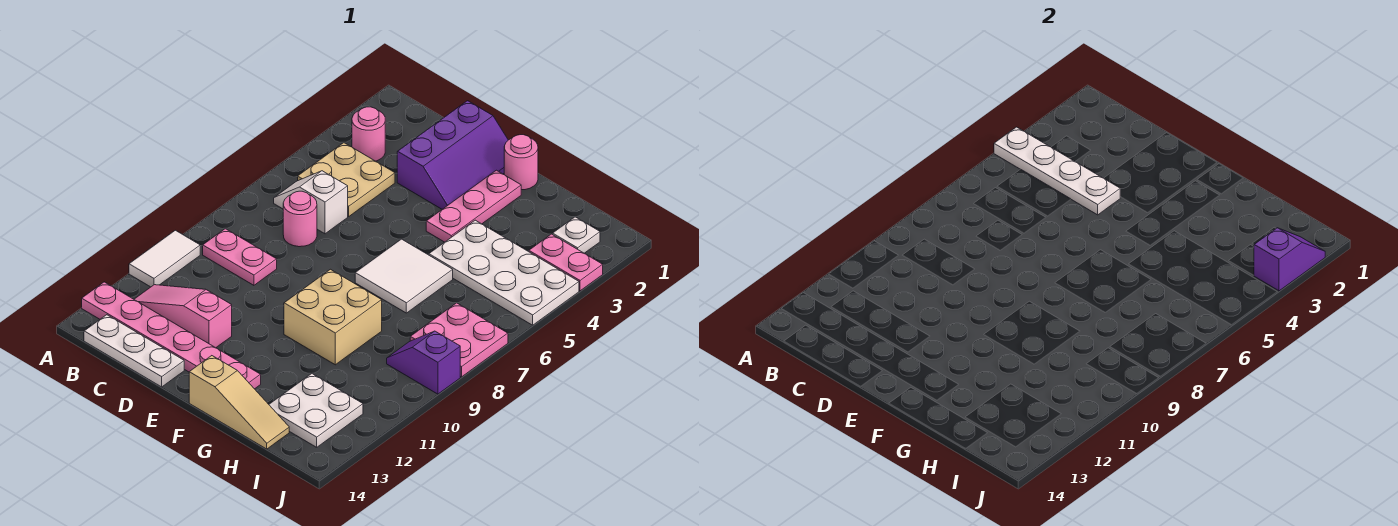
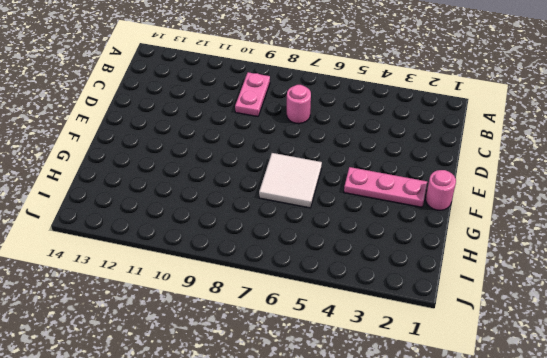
none -> white tile A10:A11 level 1
none -> pink plate A13:F13 level 1
none -> pink round brick B3 level 1

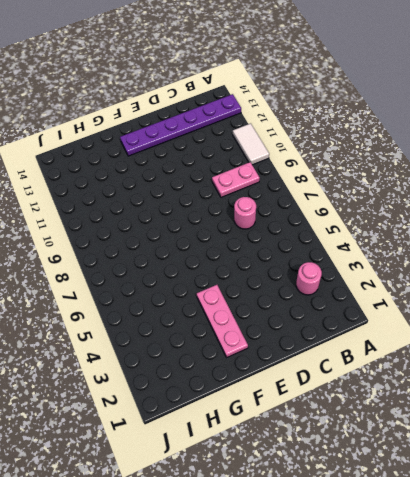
purple plate A13:F13 level 1 -> pink plate A13:F13 level 1
none -> tan plate B4:C5 level 1
none -> white slope B6:C6 level 1 top C
none -> pink slope B12:D12 level 1 top D

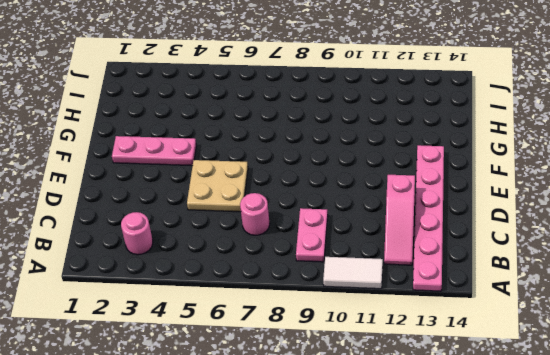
tan plate D5:E6 level 1 -> tan plate B4:C5 level 1
none -> white slope B6:C6 level 1 top C
none -> white plate B14:D14 level 1
none -> purple slope D1:E3 level 1 top D

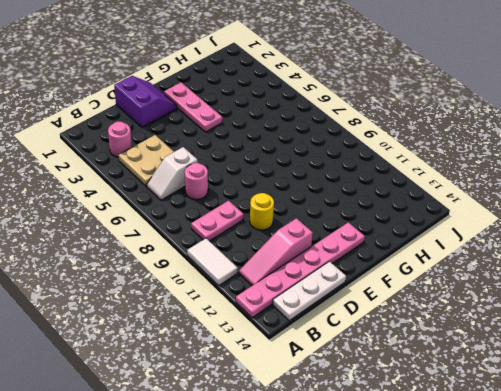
purple slope D1:E2 level 1 top D -> purple slope D1:E3 level 1 top D
yellow round brick D10 level 1 -> none
none -> pink round brick F1 level 1
none -> white tile F6:G7 level 1
none -> tan brick F9:G10 level 1

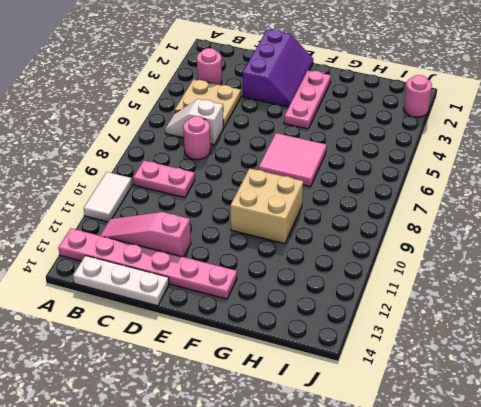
pink tile F6:G7 level 1 -> white tile F6:G7 level 1
pink round brick J2 level 1 -> pink round brick F1 level 1
none -> tan slope F14:H14 level 1 top F
none -> white plate G4:J5 level 1
none -> white plate H12:I13 level 1

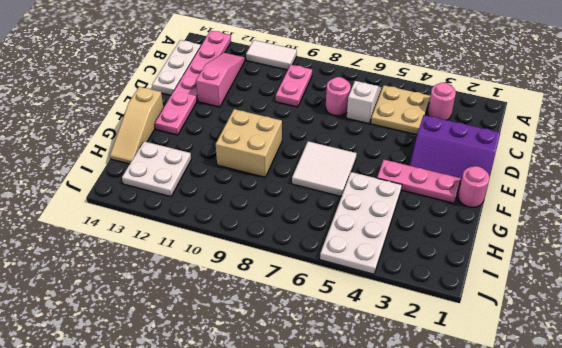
none -> white plate I2 level 1
none -> pink plate I3:J3 level 1
none -> pink plate I7:J8 level 1

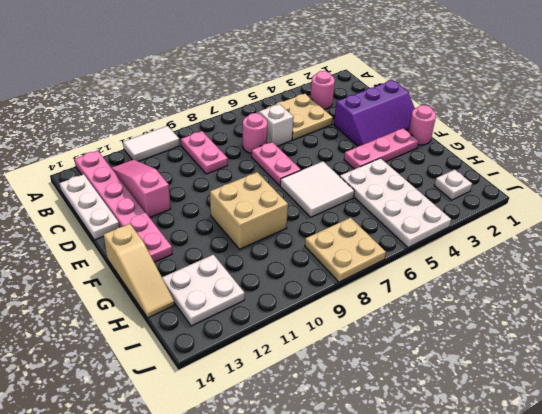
pink plate D7:E7 level 1 -> pink plate I3:J3 level 1
tan plate I7:J8 level 1 -> pink plate I7:J8 level 1
none -> purple slope I9:J9 level 1 top J
none -> white plate A4:D4 level 2
none -> purple slope J2:J3 level 2 top 3

